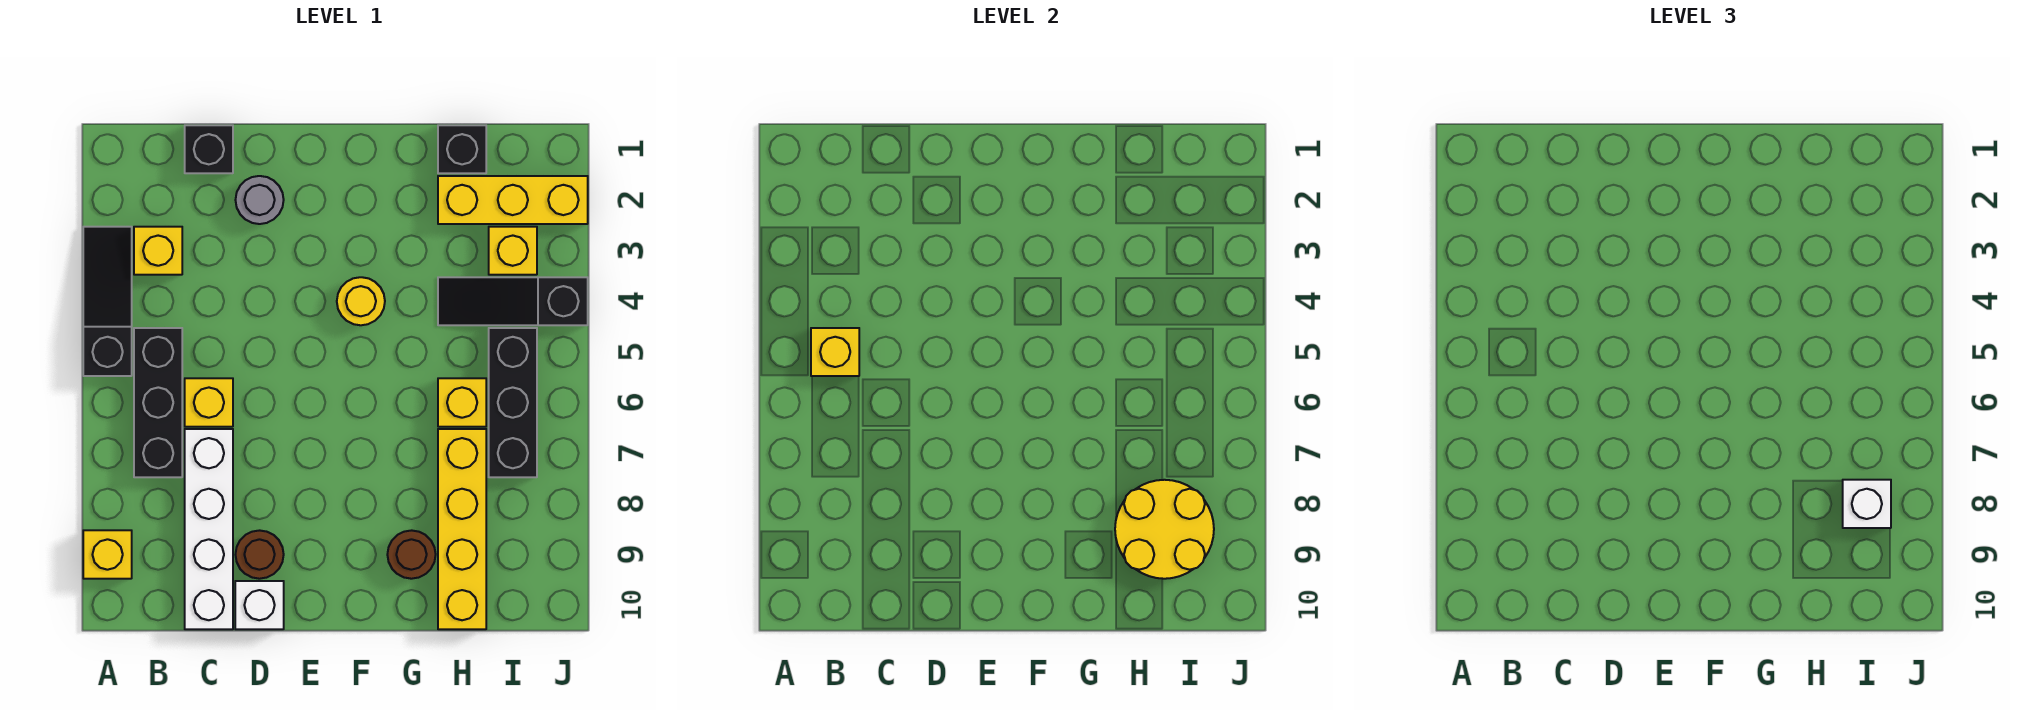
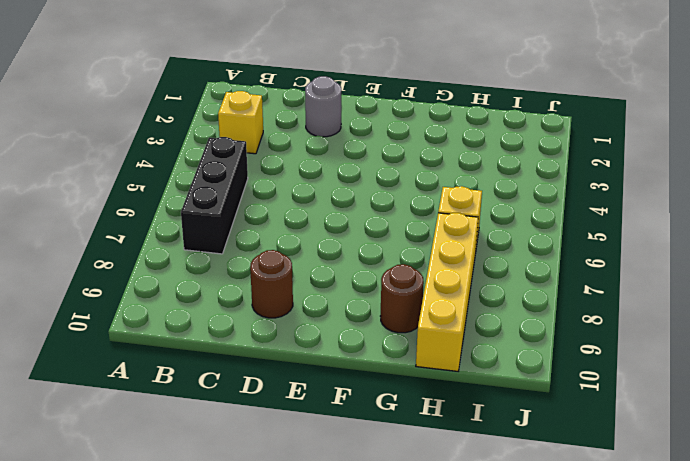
none -> black slope A3:A5 level 1 top 5
none -> yellow brick A9 level 1
none -> black brick C1 level 1

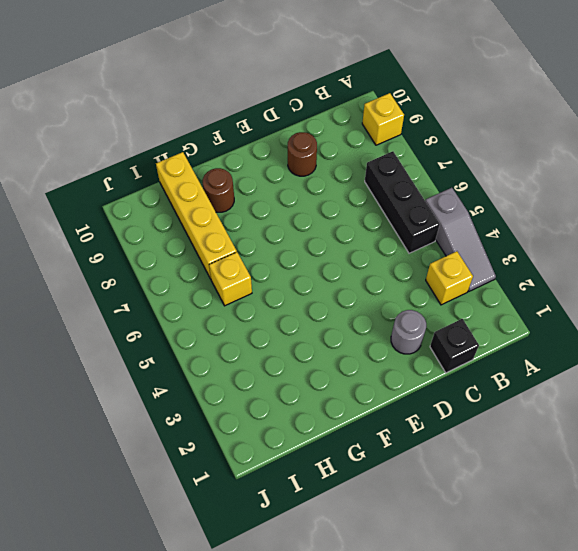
grey slope A3:A5 level 1 top 5 -> black slope A3:A5 level 1 top 5
none -> yellow brick C6 level 1
none -> white brick C7:C10 level 1
none -> white brick D10 level 1

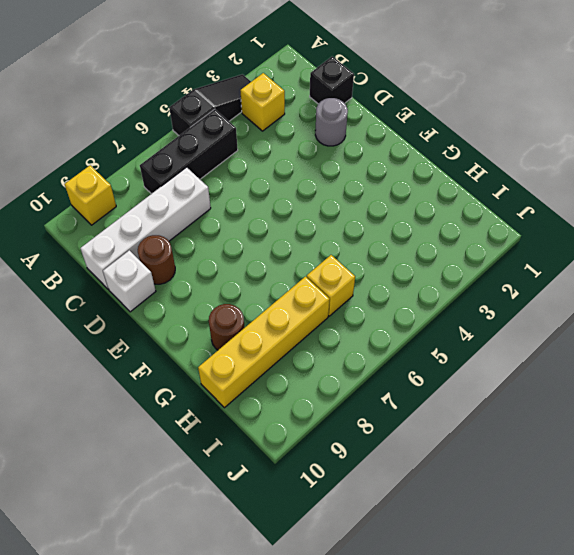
none -> yellow brick C6 level 1
none -> yellow round brick F4 level 1
none -> black brick H1 level 1

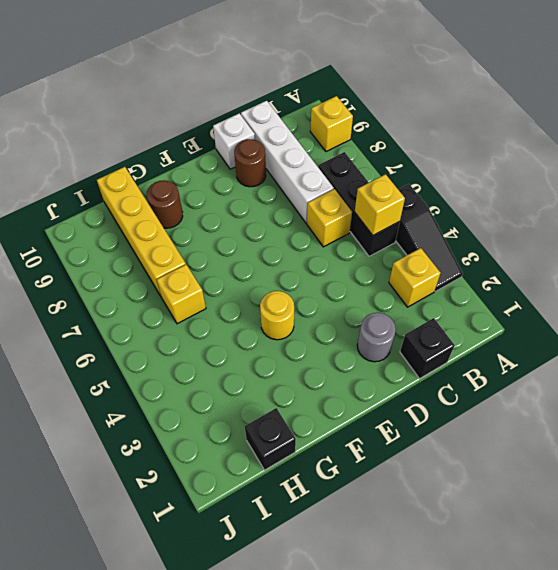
none -> yellow brick H2:J2 level 1
none -> black slope H4:J4 level 1 top J
none -> yellow brick I3 level 1

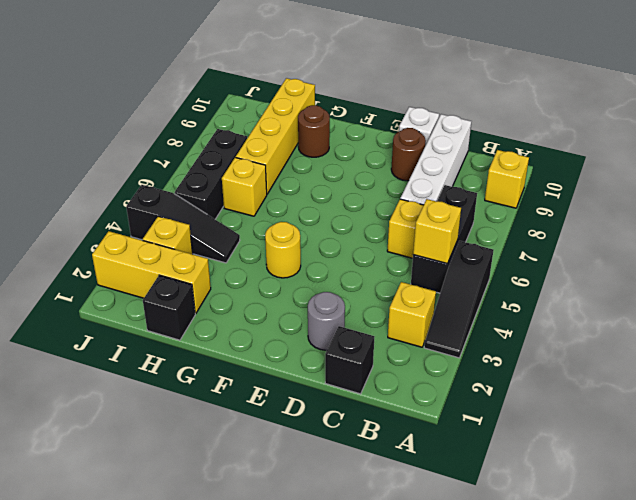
none -> yellow round brick H8:I9 level 2
none -> white brick I8 level 3

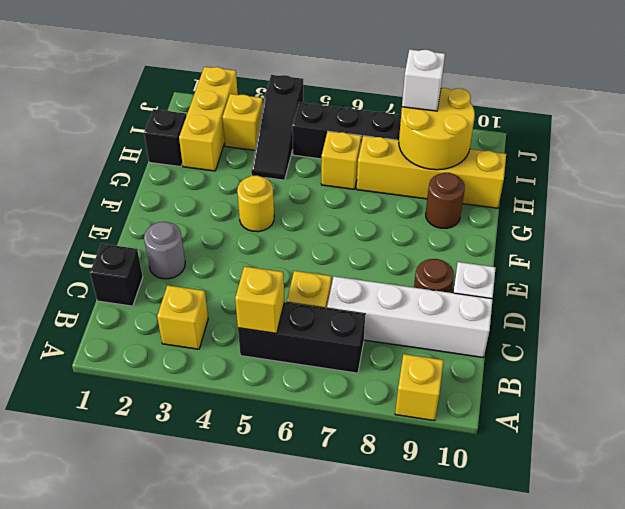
none -> black slope A3:A5 level 1 top 5

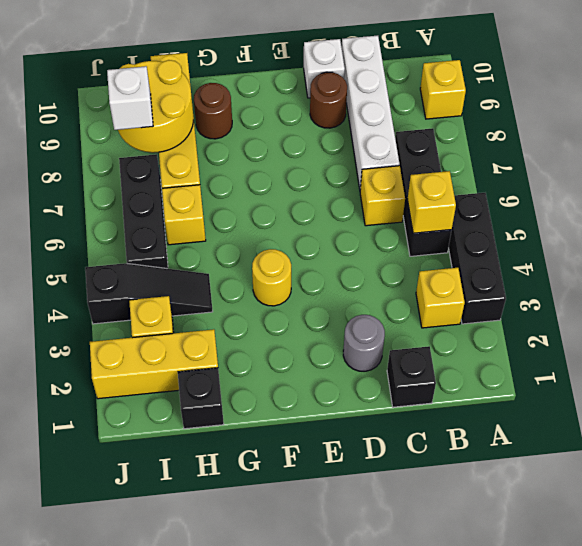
black brick A3:A5 level 1 -> black slope A3:A5 level 1 top 5

